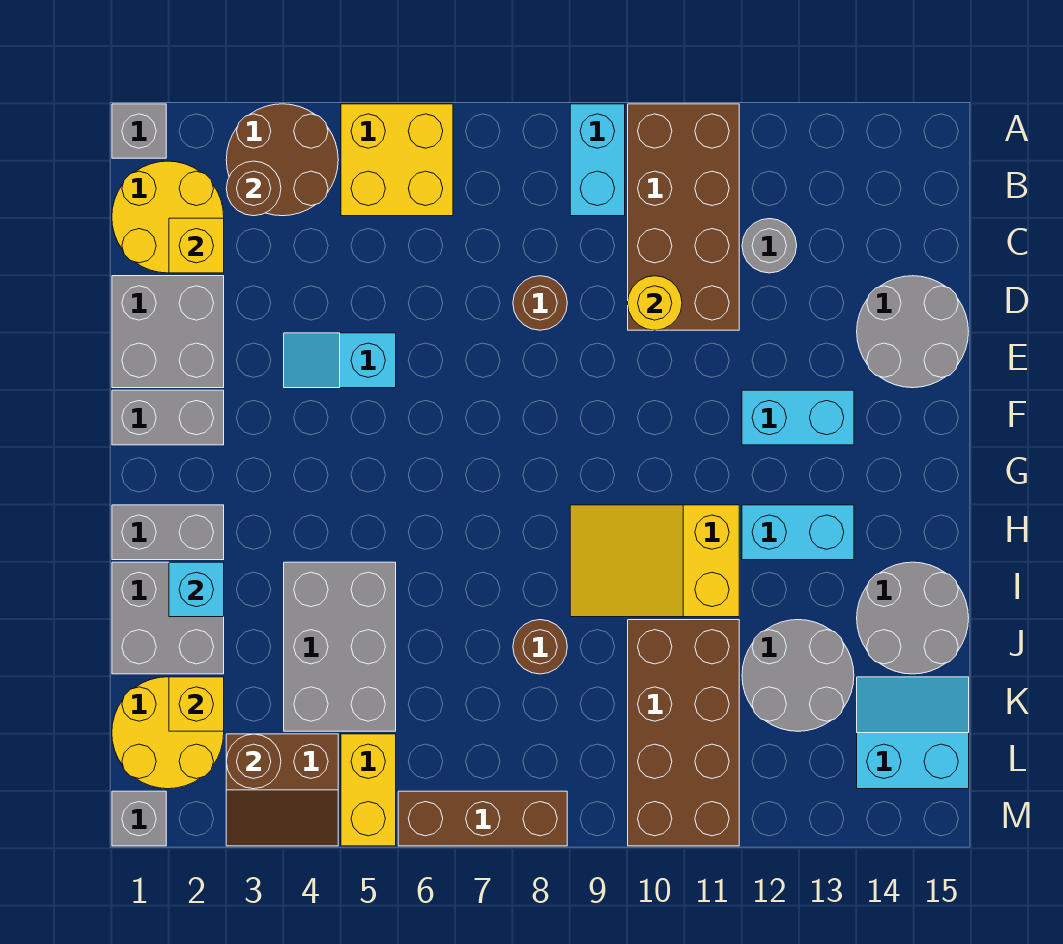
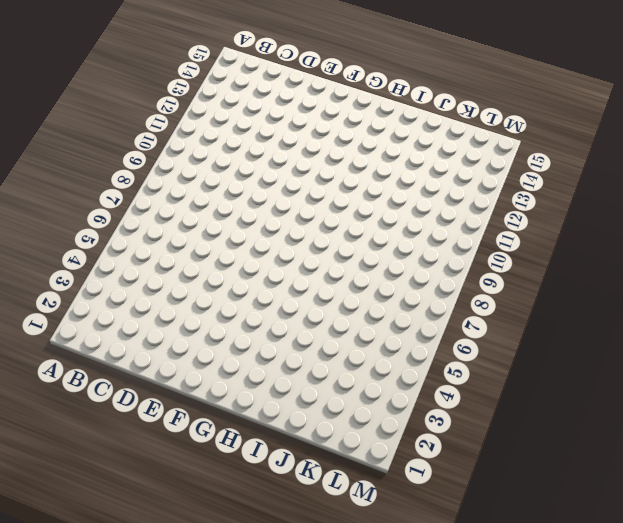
none -> grey brick A1 level 1
none -> brown round brick A3:B4 level 1
none -> yellow brick A5:B6 level 1
none -> cyan brick A9:B9 level 1

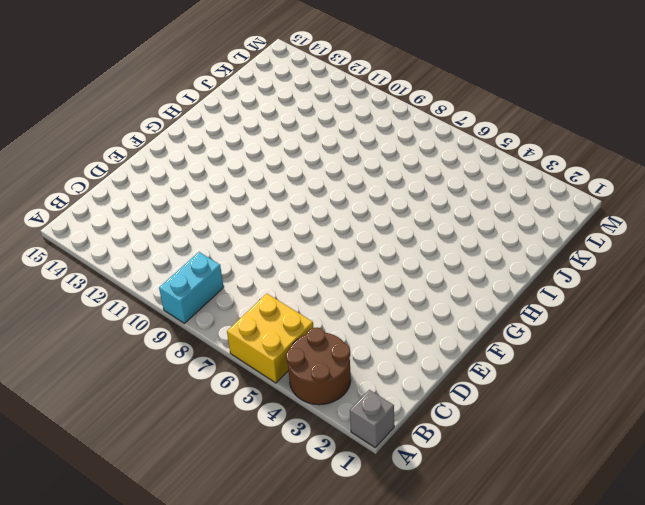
none -> brown brick A10:D11 level 1
none -> yellow round brick B1:C2 level 1
none -> grey round brick C12 level 1
none -> grey brick D1:E2 level 1

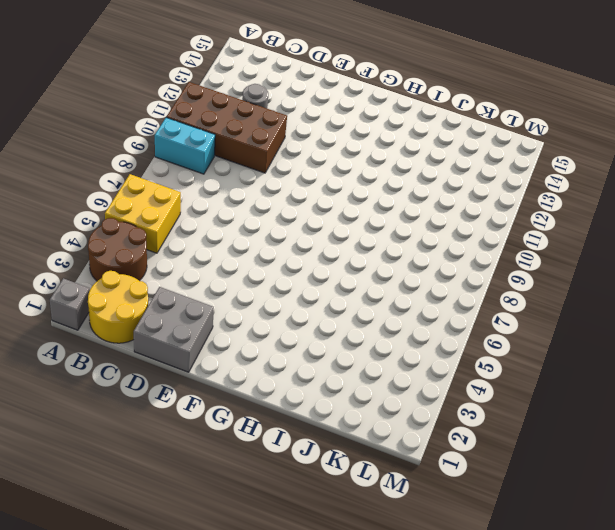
none -> brown round brick D8 level 1
none -> grey round brick D14:E15 level 1
none -> cyan slope E4:E5 level 1 top 5
none -> grey brick F1:F2 level 1

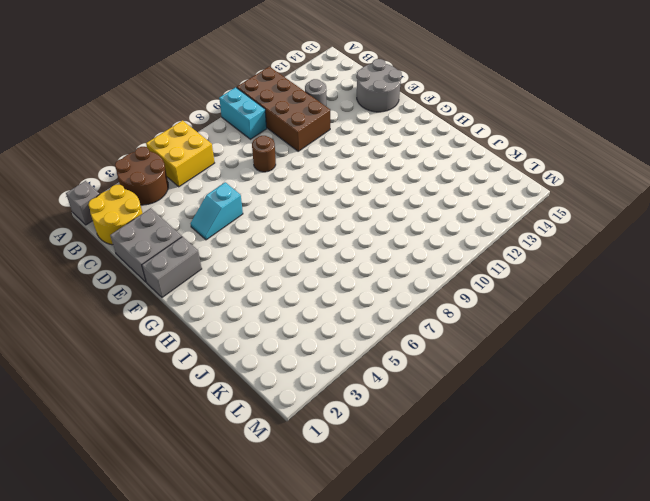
none -> cyan brick F12:F13 level 1
none -> grey brick H1:H2 level 1
none -> yellow slope H9:I11 level 1 top 11
none -> cyan brick H12:H13 level 1

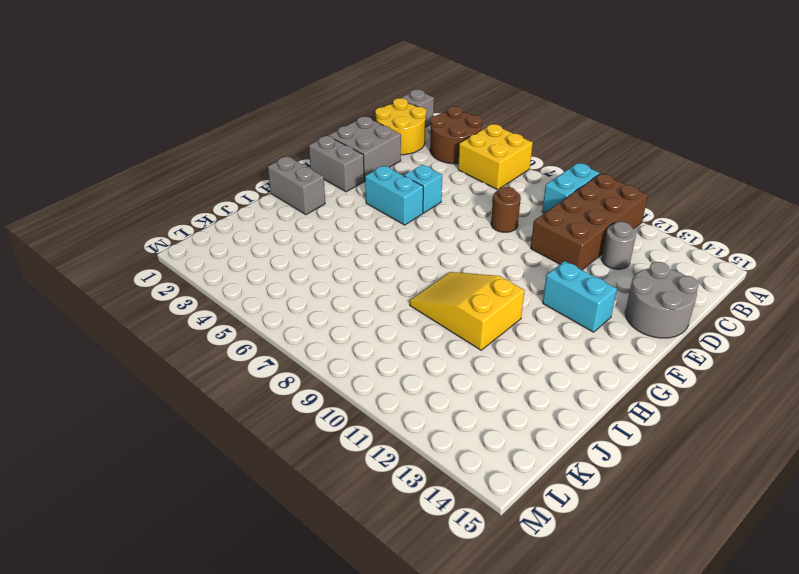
cyan brick F4:F5 level 1 -> cyan brick H12:H13 level 1
none -> grey brick I1:J2 level 1
none -> grey brick I4:K5 level 1
none -> grey round brick I14:J15 level 1
none -> brown round brick J8 level 1

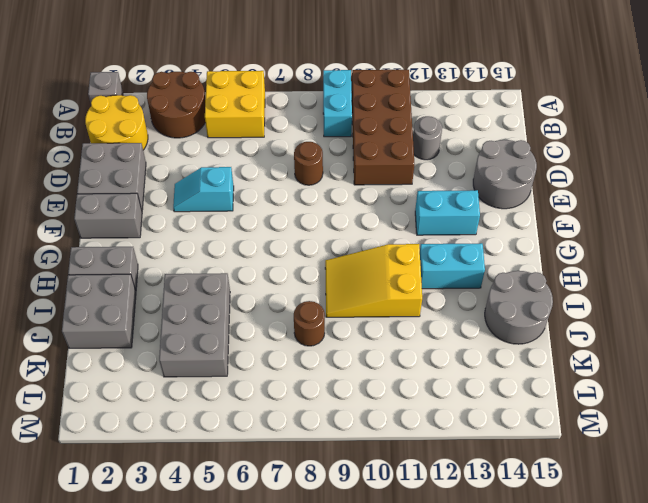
none -> brown brick J10:M11 level 1
none -> grey round brick J12:K13 level 1
none -> yellow round brick K1:L2 level 1
none -> cyan slope K14:L15 level 1 top L

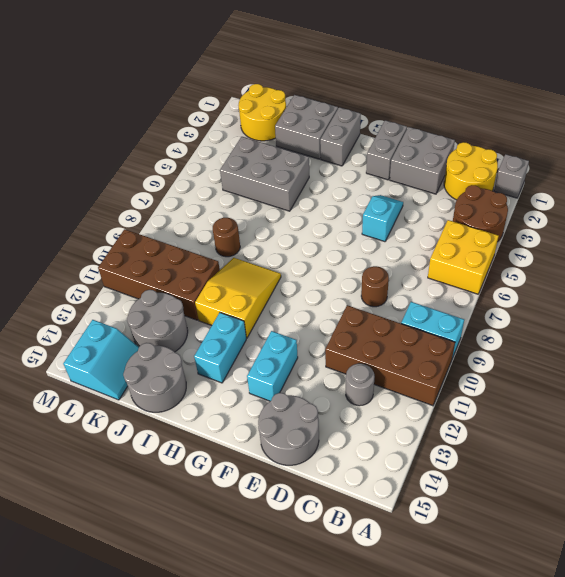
none -> brown slope L3:M4 level 1 top L
none -> yellow brick L5:M5 level 1
none -> grey brick M1 level 1
none -> brown brick M6:M8 level 1

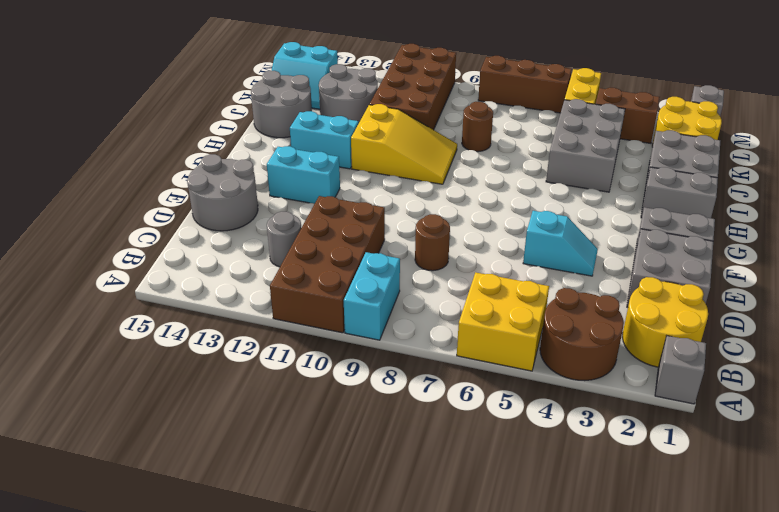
none -> brown round brick B3 level 2
none -> yellow brick C2 level 2
none -> yellow round brick D10 level 2
none -> cyan brick I2 level 2

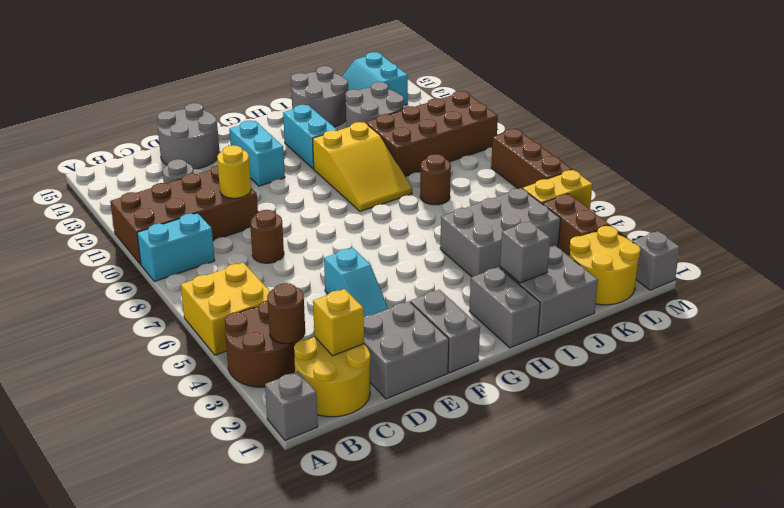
grey brick I2 level 2 -> cyan brick I2 level 2
none -> yellow brick K2 level 2
none -> brown round brick L3 level 2

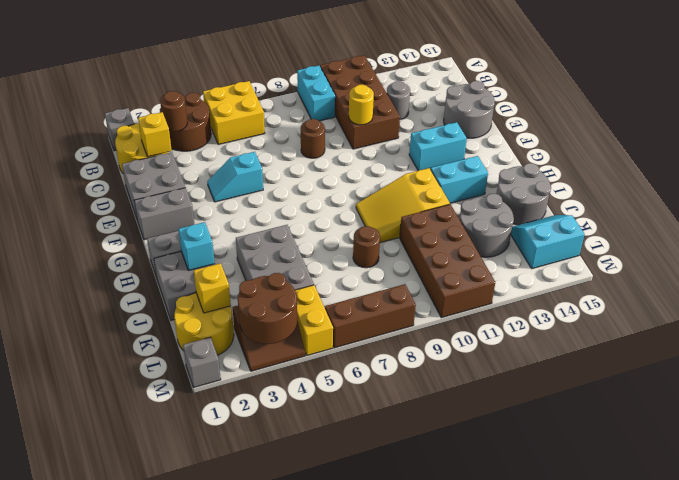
brown round brick L3:M4 level 2 -> brown round brick L3 level 2

